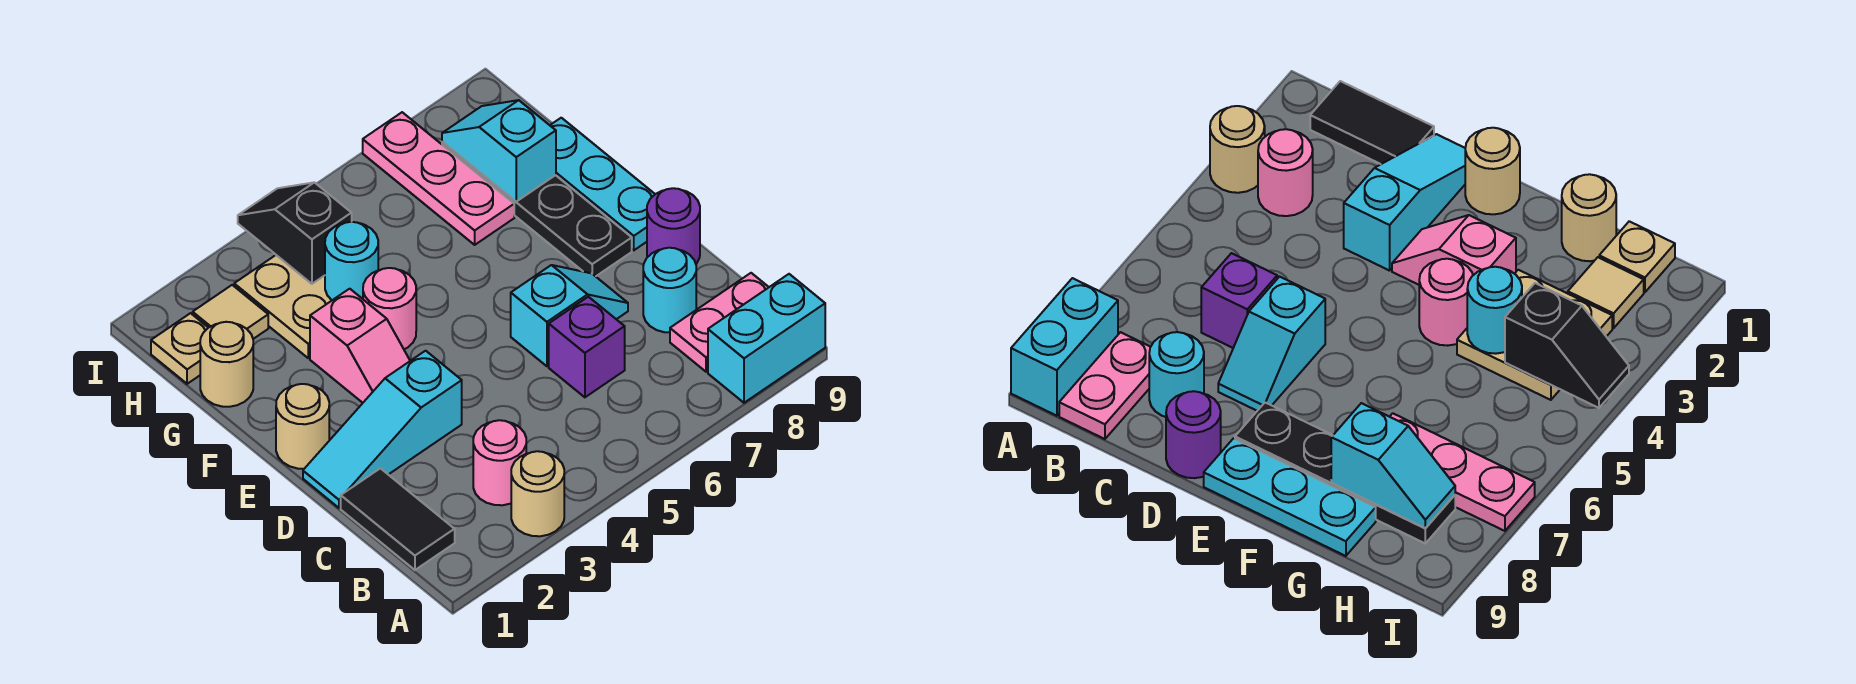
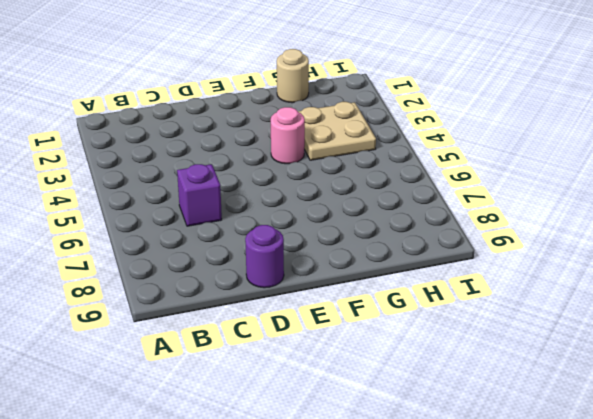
none -> tan round brick A3 level 1
none -> cyan brick A8:A9 level 1
none -> black tile B1:C1 level 1

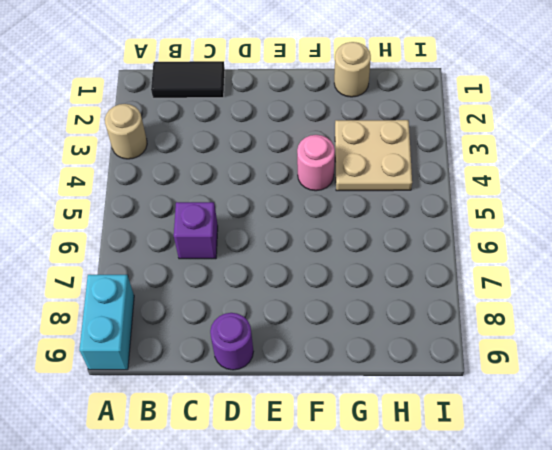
none -> pink round brick B3 level 1
none -> pink plate B8:B9 level 1
none -> cyan round brick C8 level 1

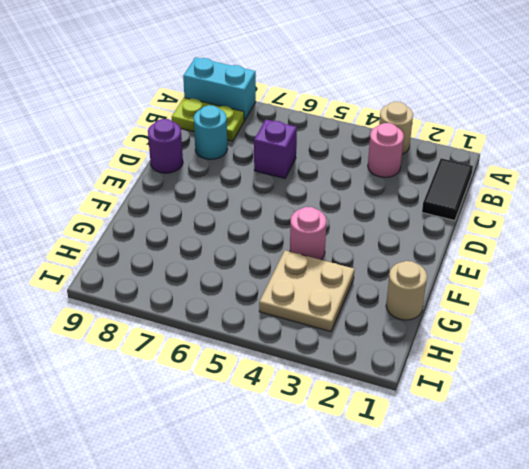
lime plate B8:B9 level 1 -> pink plate B8:B9 level 1
none -> cyan slope D1:D3 level 1 top 3
none -> cyan slope D6:D7 level 1 top 6
none -> tan round brick E1 level 1

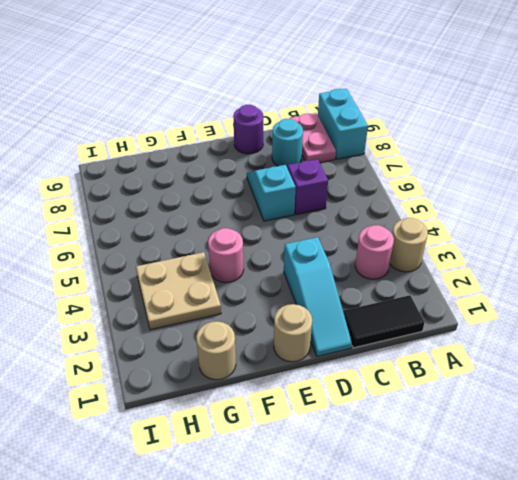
none -> pink slope E3:F3 level 1 top F
none -> black plate E8:H8 level 1
none -> cyan plate E9:G9 level 1

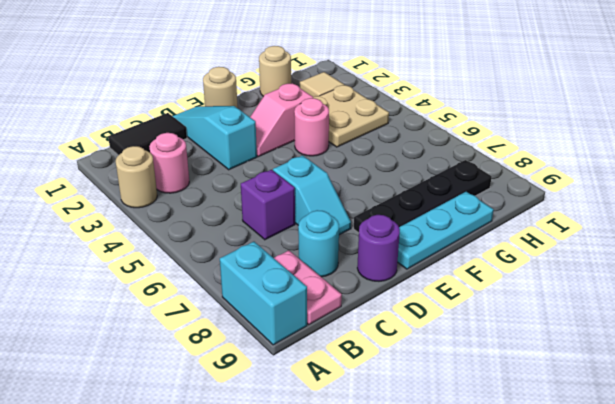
none -> pink plate G7:I7 level 1
none -> tan plate H1 level 1
none -> cyan round brick G4 level 2

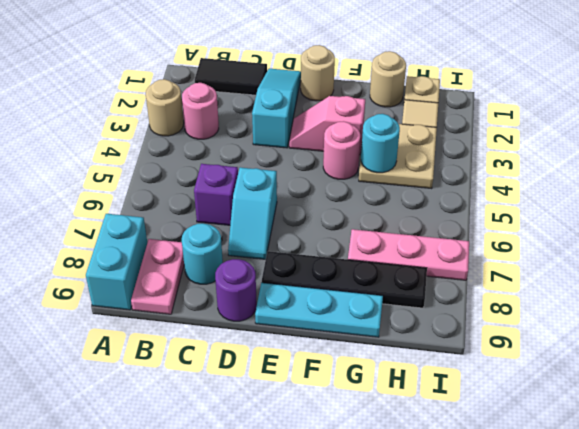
none -> cyan slope G8:H8 level 2 top G
none -> black slope H4:I4 level 2 top H

